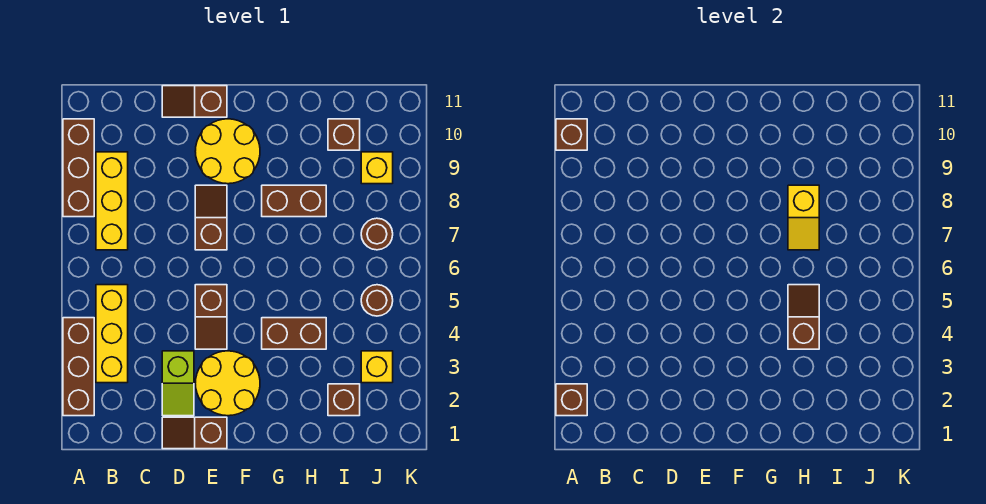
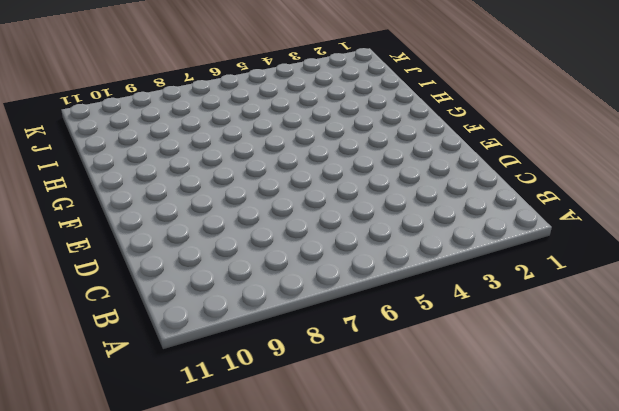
none -> brown brick A2:A4 level 1
none -> brown brick A8:A10 level 1
none -> yellow brick B3:B5 level 1

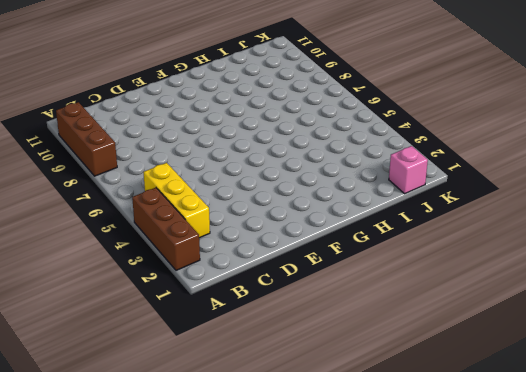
pink brick J1 level 1 -> none
none -> yellow brick B7:B9 level 1
none -> brown slope D1:E1 level 1 top E
none -> lime slope D2:D3 level 1 top 3

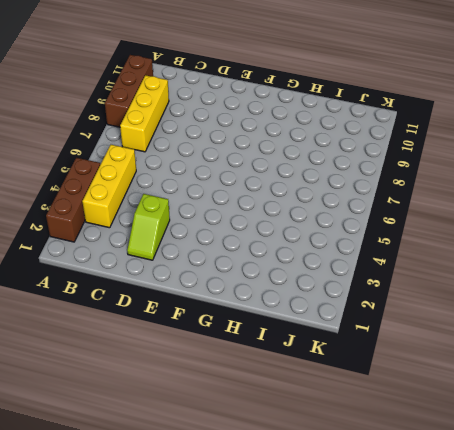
none -> brown slope D1:E1 level 1 top E
none -> brown slope D11:E11 level 1 top E
none -> yellow round brick E2:F3 level 1

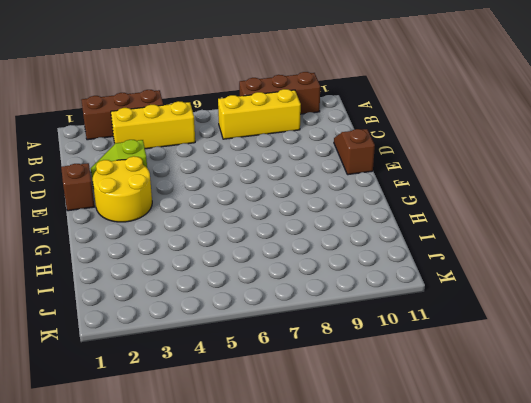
none -> brown slope E4:E5 level 1 top 5
none -> brown slope E7:E8 level 1 top 7
none -> yellow round brick E9:F10 level 1

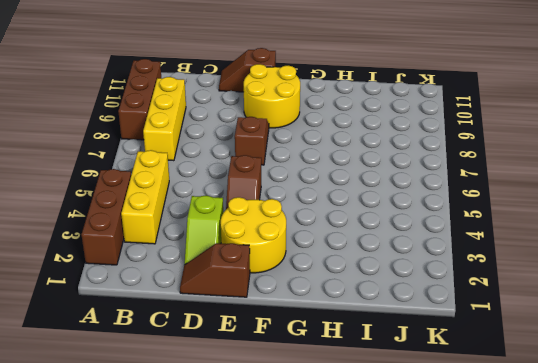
none -> brown brick G4:H4 level 1
none -> brown brick G8:H8 level 1
none -> brown brick I2 level 1

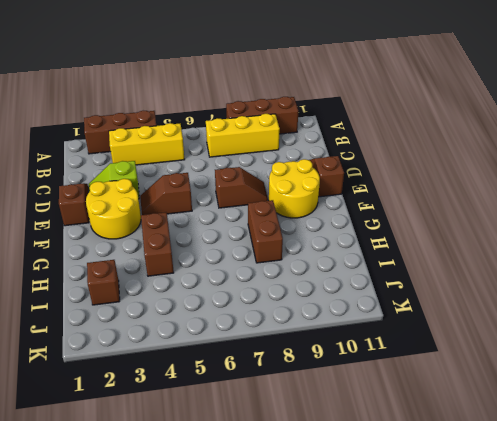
none -> brown brick I10 level 1
none -> yellow brick J3 level 1
none -> brown round brick J5 level 1

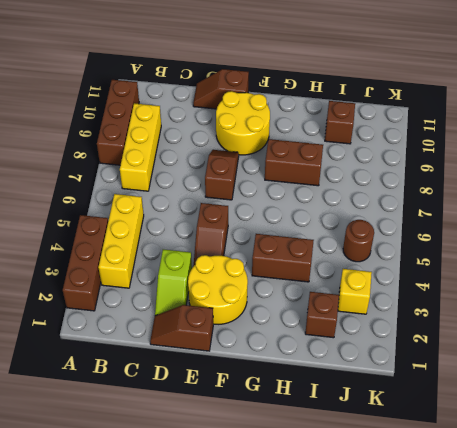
none -> brown round brick J7 level 1
none -> yellow brick J9 level 1
none -> brown brick A2 level 2

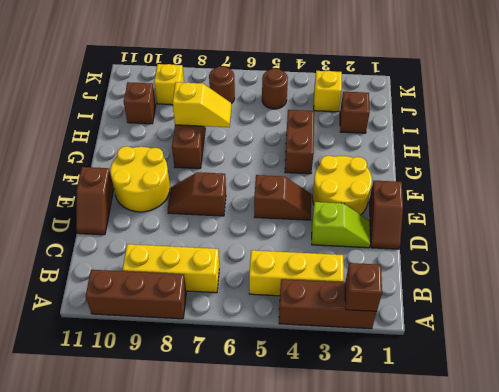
none -> brown brick A10 level 2
none -> brown slope H4:H5 level 2 top 4

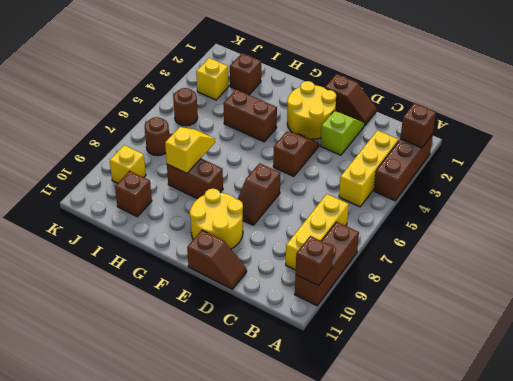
none -> brown slope H4:H5 level 2 top 4

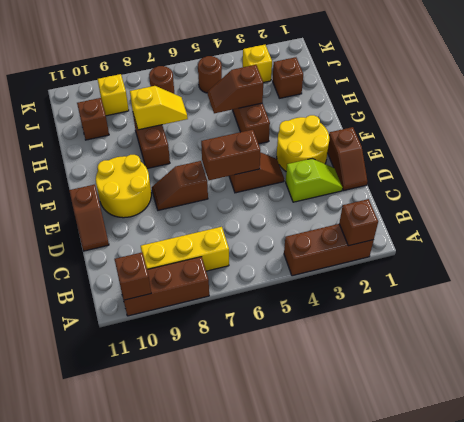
brown brick E5:E6 level 2 -> none
none -> yellow brick B3:B5 level 1

